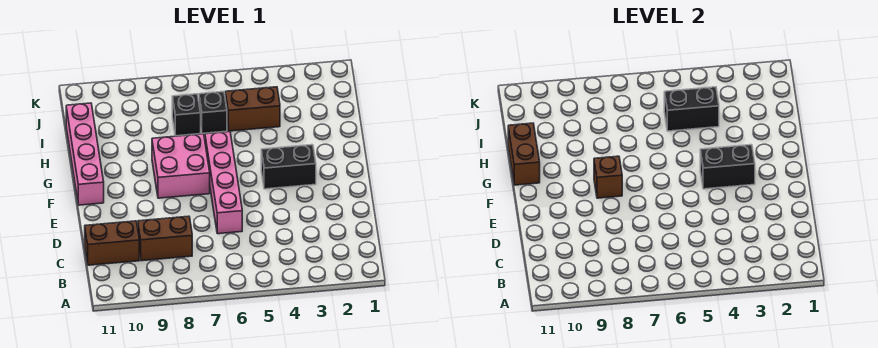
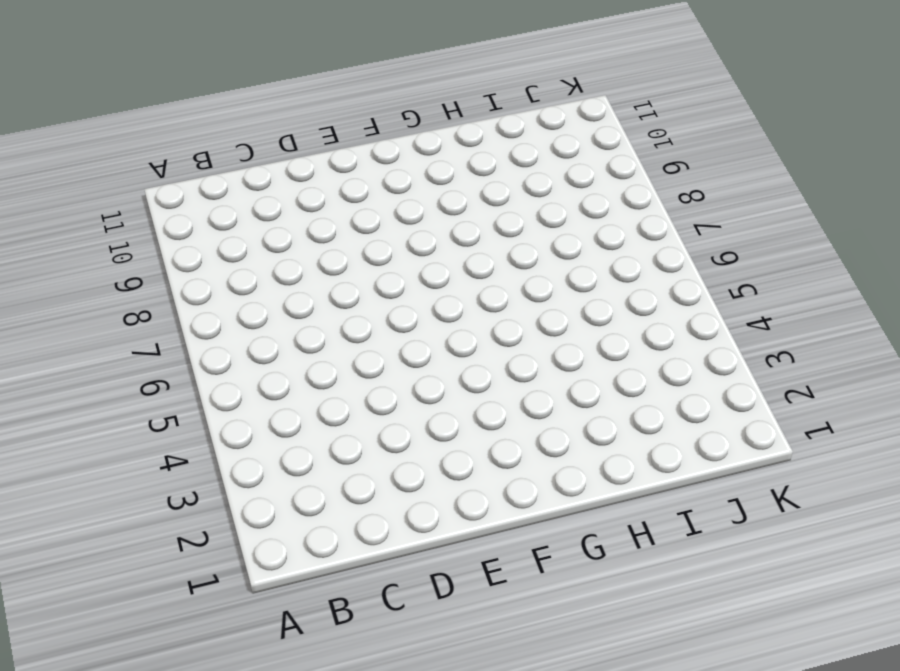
none -> brown brick C8:C9 level 1
none -> brown brick C10:C11 level 1
none -> pink brick D6:G6 level 1

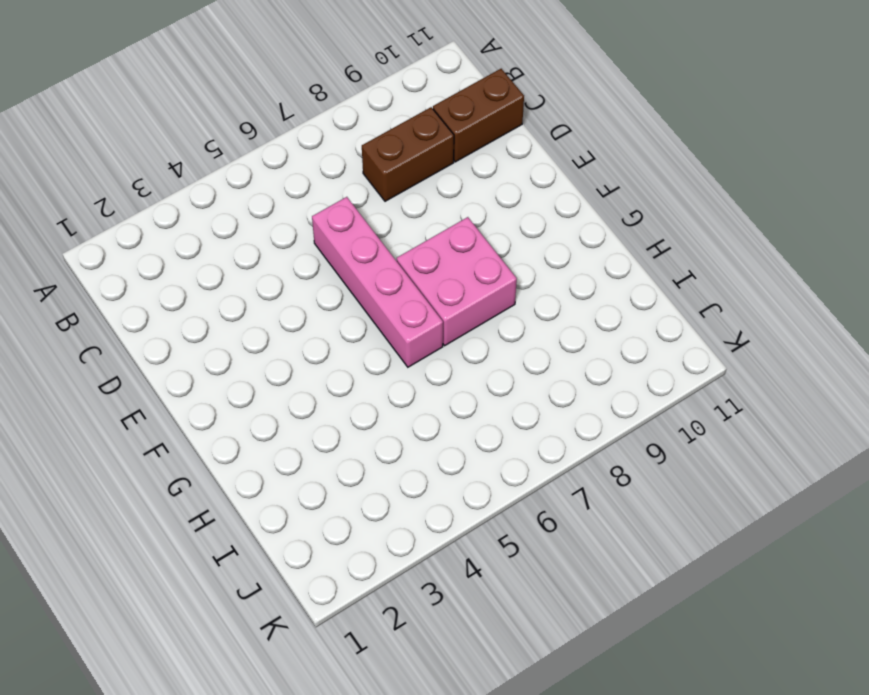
none -> black brick F3:F4 level 1
none -> pink brick F11:I11 level 1
none -> brown brick I4:I5 level 1

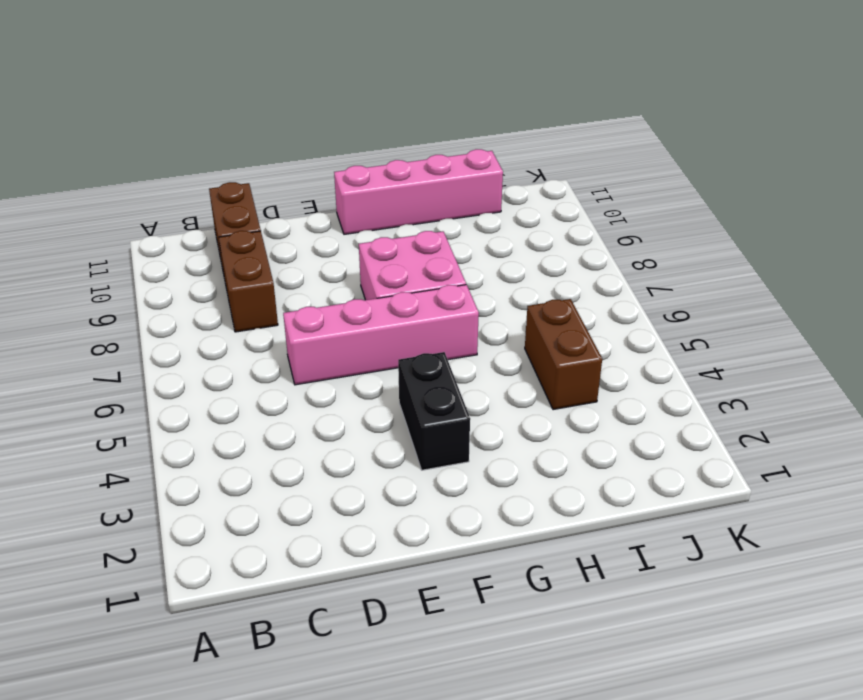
none -> black brick I6 level 1
none -> black brick I7 level 1
none -> black brick F3:F4 level 2

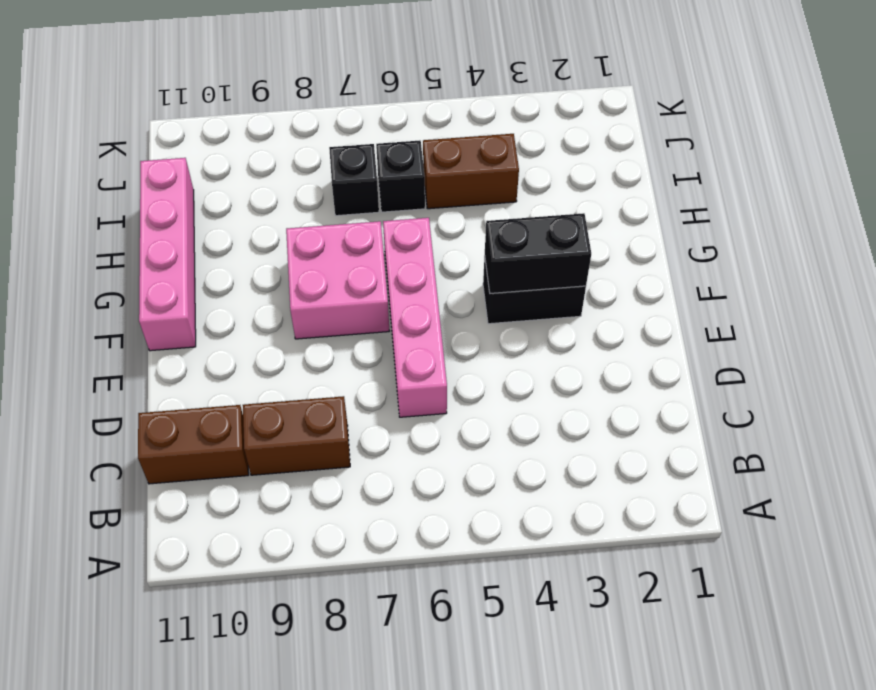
none -> brown brick F8 level 2
none -> brown brick G11:H11 level 2
none -> black brick I4:I5 level 2

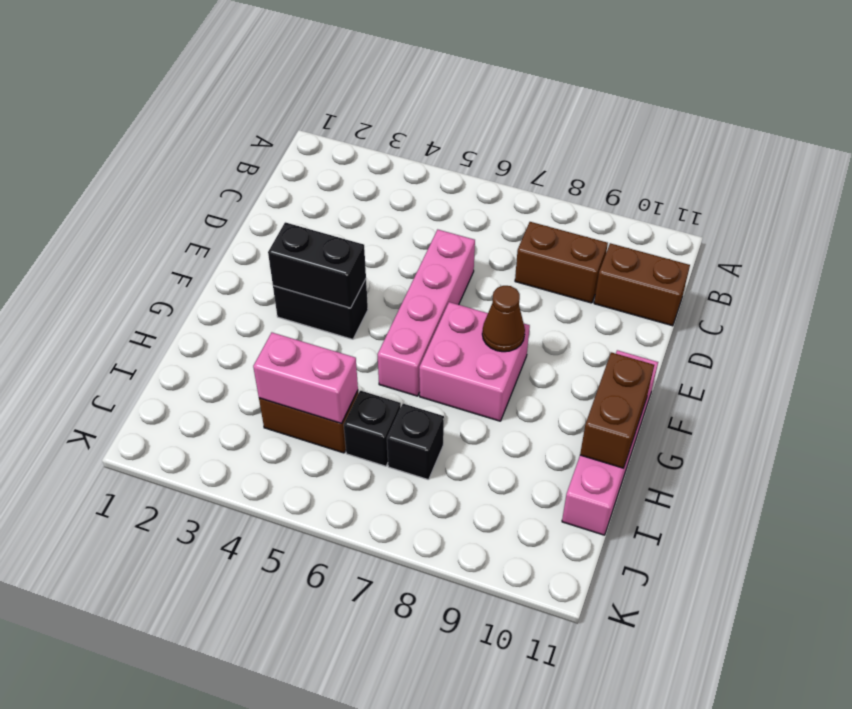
brown cone F8 level 2 -> brown brick F8 level 2
pink brick I4:I5 level 2 -> black brick I4:I5 level 2

